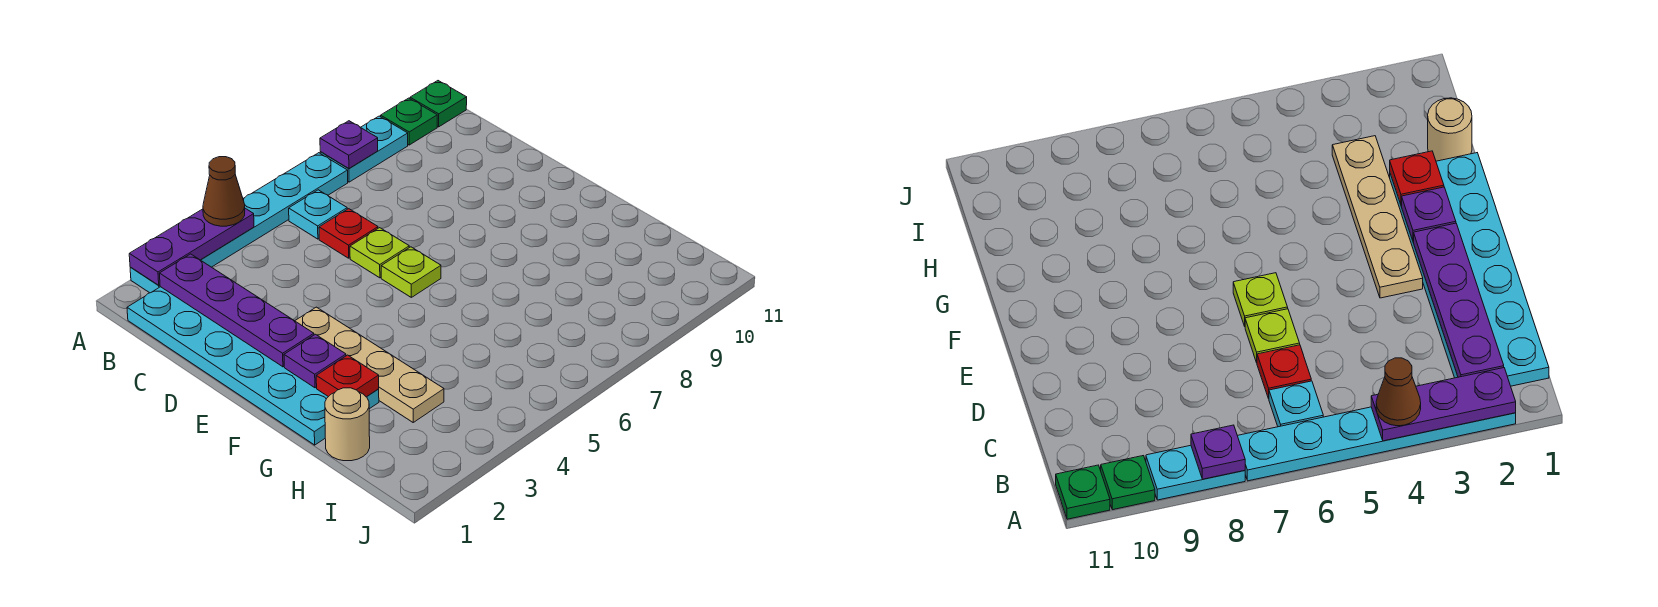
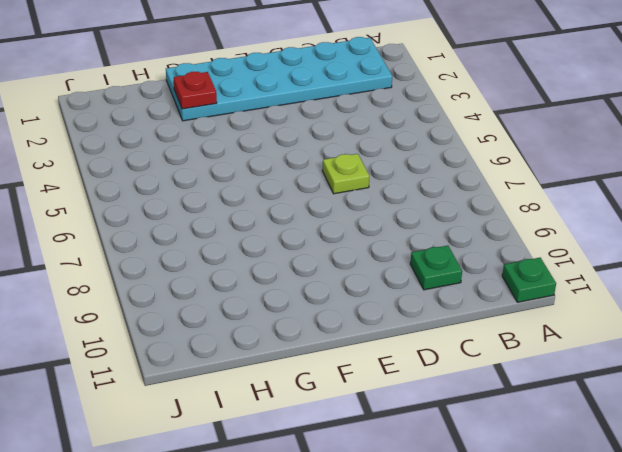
green plate C10 level 1 -> green plate A10 level 1
none -> cyan plate A2:A7 level 1
none -> cyan plate A8:A9 level 1
none -> cyan plate B6 level 1

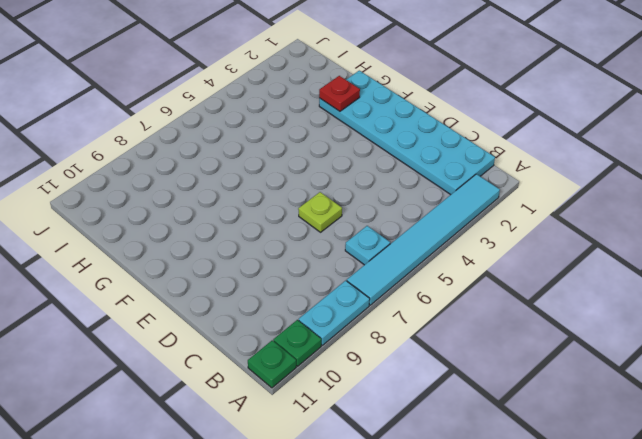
cyan tile A2:A7 level 1 -> cyan plate A2:A7 level 1
none -> red plate C6 level 1
none -> tan plate E3:H3 level 1
none -> lime plate E6 level 1

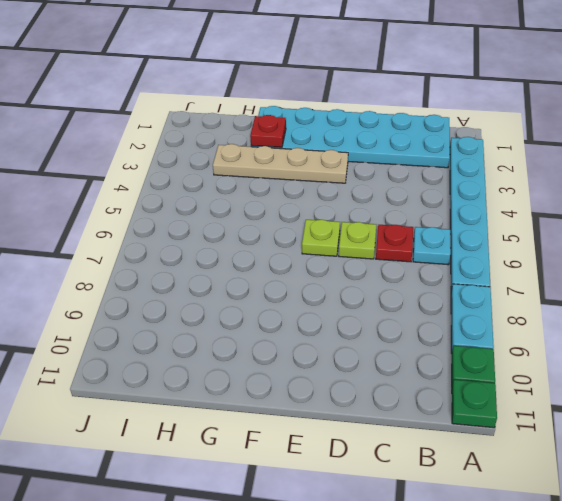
none -> tan round brick H1 level 1
none -> purple plate A2:A4 level 2
none -> purple plate A8 level 2

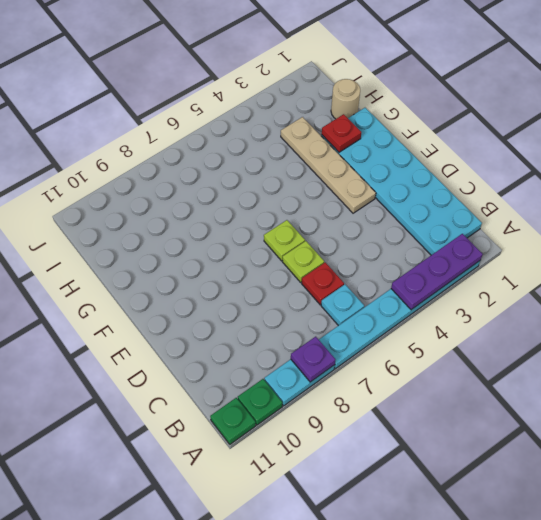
none -> purple plate B2:E2 level 2
none -> purple plate F2 level 2
none -> brown cone A4 level 3

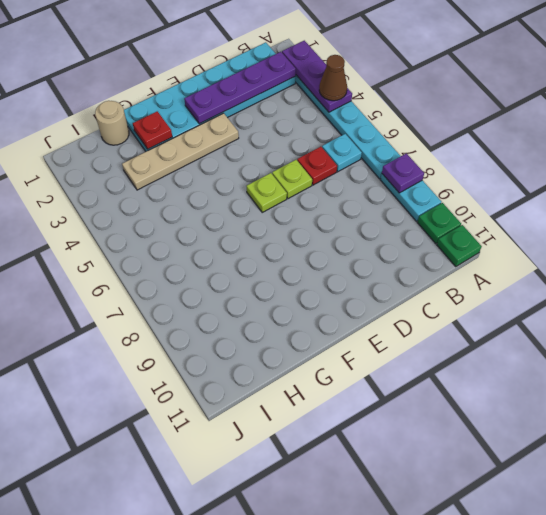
none -> purple plate F2 level 2

